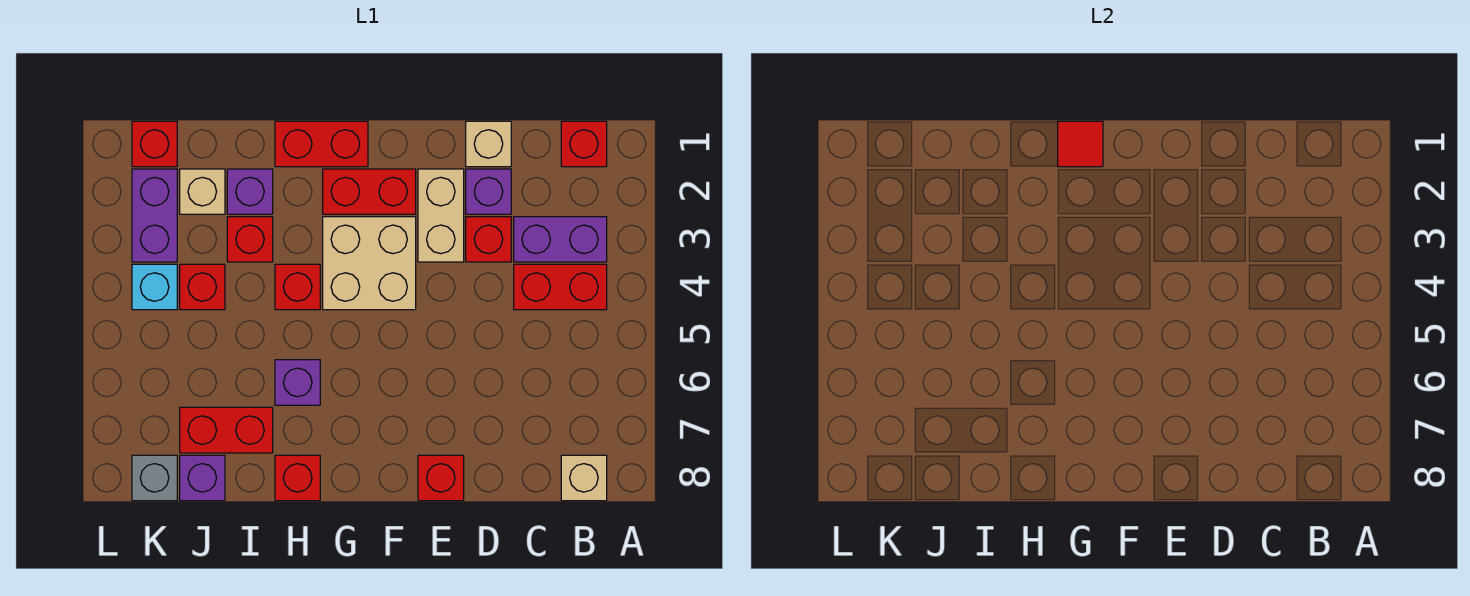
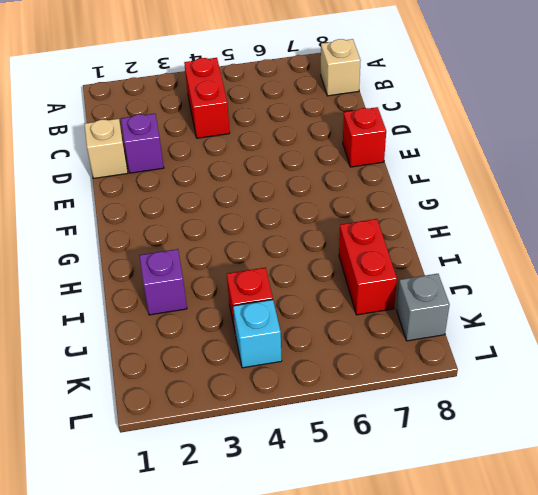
none -> red brick B1 level 1
none -> purple brick B3:C3 level 1
none -> red brick D3 level 1

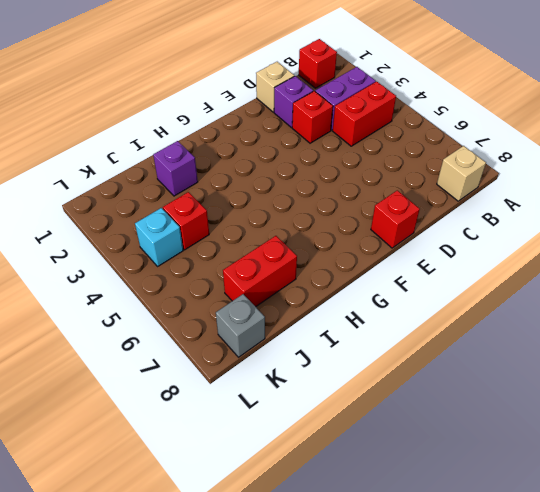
none -> tan brick E2:E3 level 1
none -> red brick F2:G2 level 1
none -> tan brick F3:G4 level 1

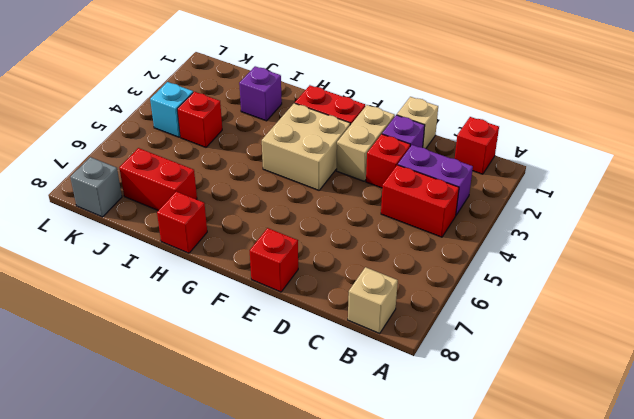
none -> red brick G1:H1 level 1
none -> red brick H4 level 1
none -> purple brick H6 level 1

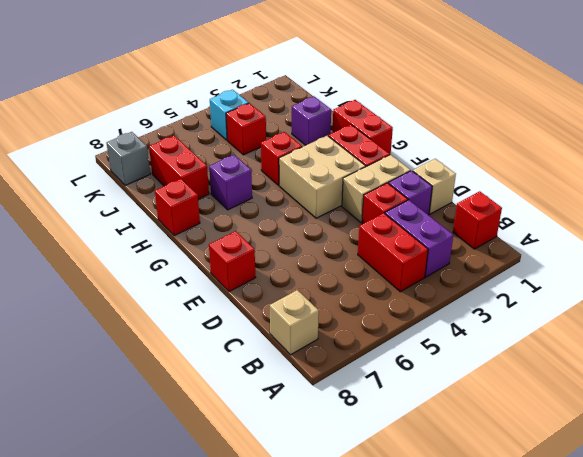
none -> red brick I3 level 1
none -> tan brick J2 level 1
none -> purple brick J8 level 1

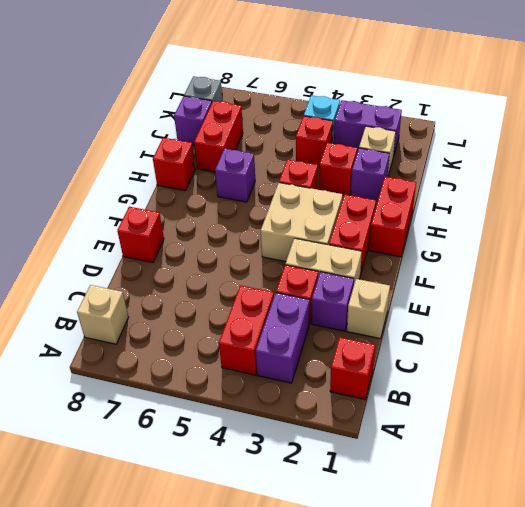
none -> red brick K1 level 1
none -> red tile G1 level 2

